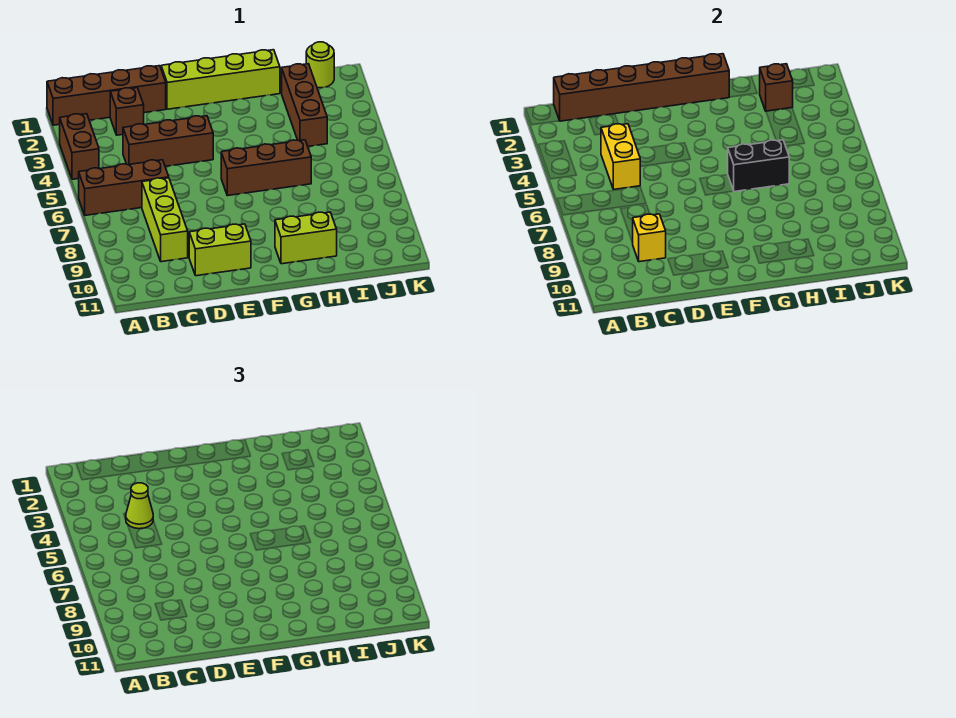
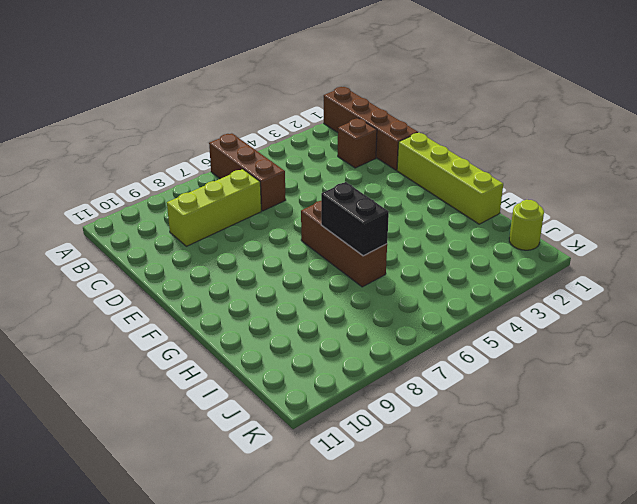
none -> brown brick A3:A4 level 1
none -> brown brick C4:E4 level 1
none -> lime brick D10:E10 level 1

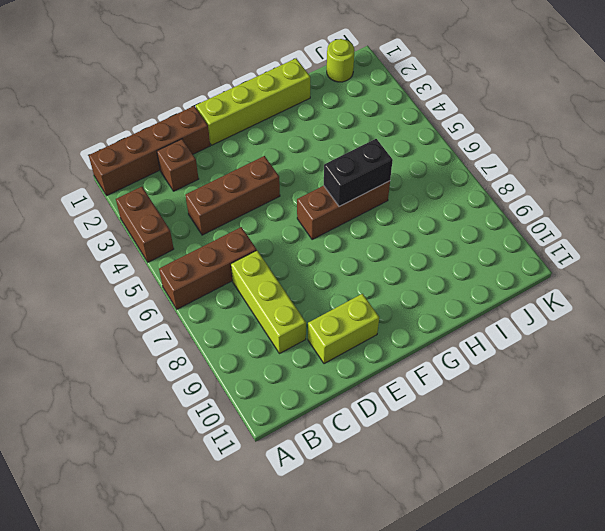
none -> lime brick G10:H10 level 1
none -> brown brick I2:I4 level 1
none -> brown brick B1:G1 level 2

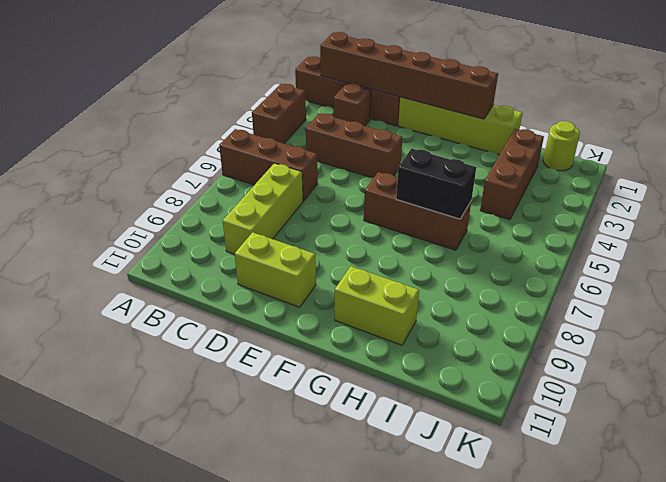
none -> yellow brick C4:C5 level 2
none -> yellow brick C9 level 2
none -> brown brick I2 level 2

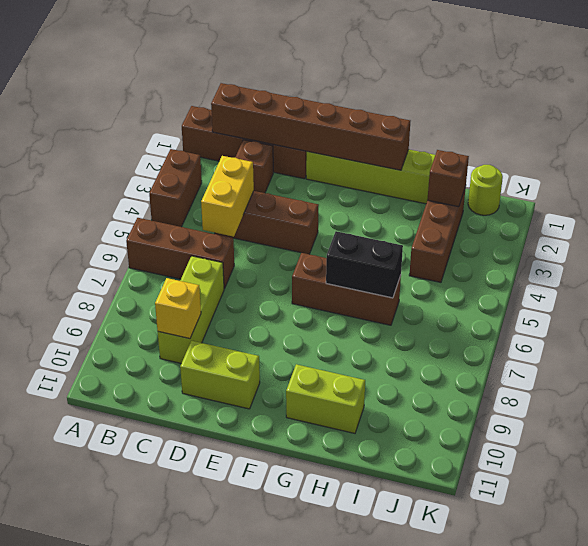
none -> lime cone C4 level 3

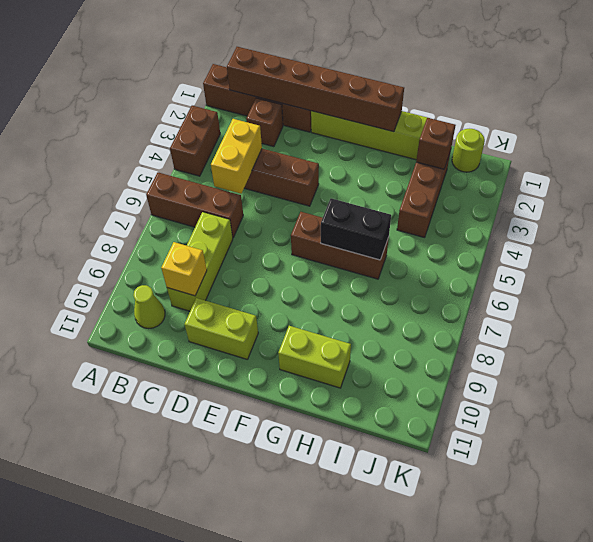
lime cone B10 level 1 -> lime cone C4 level 3

